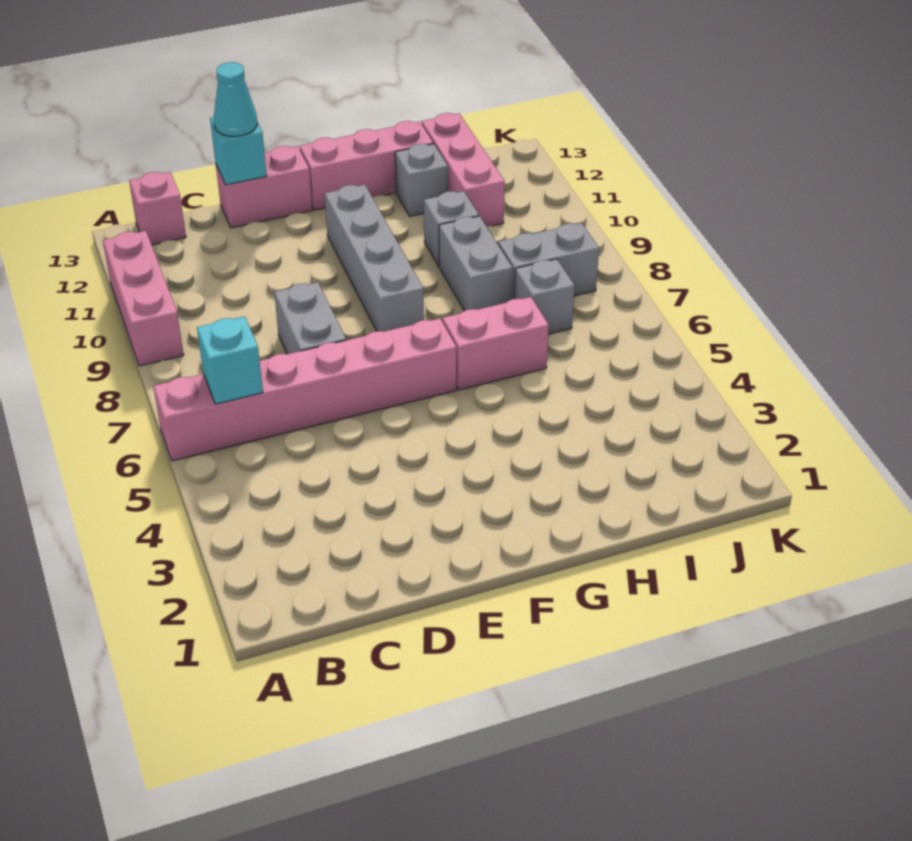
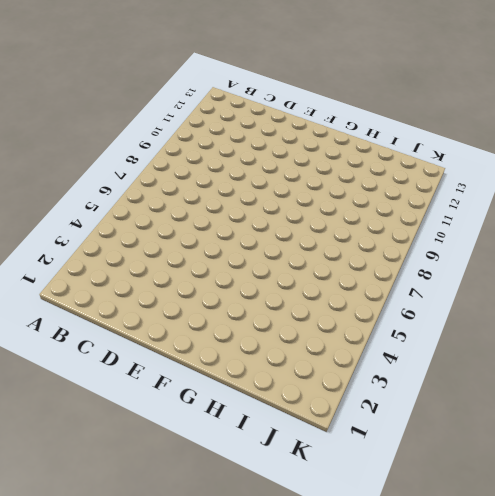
none -> pink brick A6:F6 level 1
none -> pink brick A9:A11 level 1
none -> pink brick B13 level 1

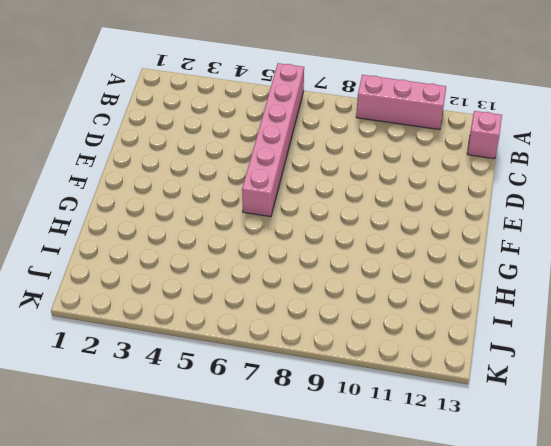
none -> grey brick D7:D8 level 1
none -> pink brick D13:E13 level 1
none -> grey brick F8:F11 level 1

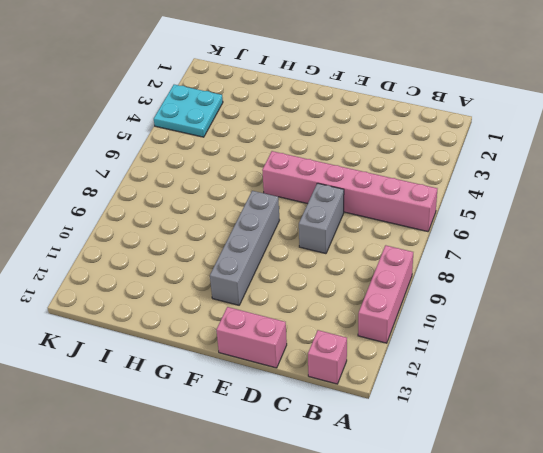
cyan plate J3:K4 level 1 -> none
none -> pink brick F13:H13 level 1
none -> pink brick G6:H6 level 1
none -> grey brick H8:H9 level 1

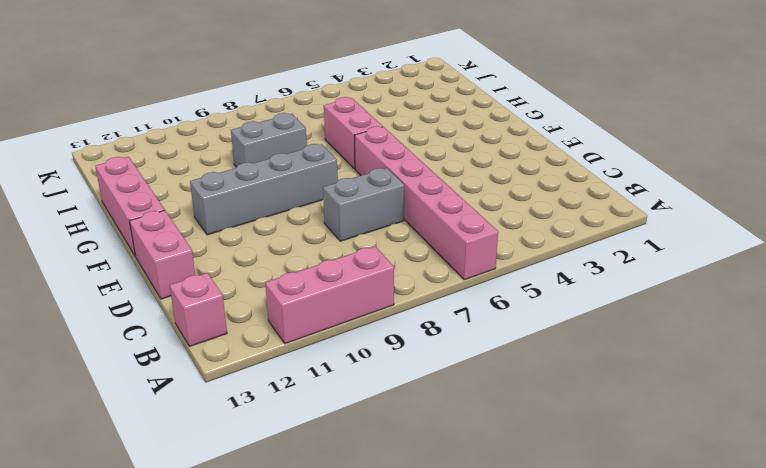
none -> grey brick H10 level 1
none -> grey brick H12 level 1
none -> grey brick I7 level 1

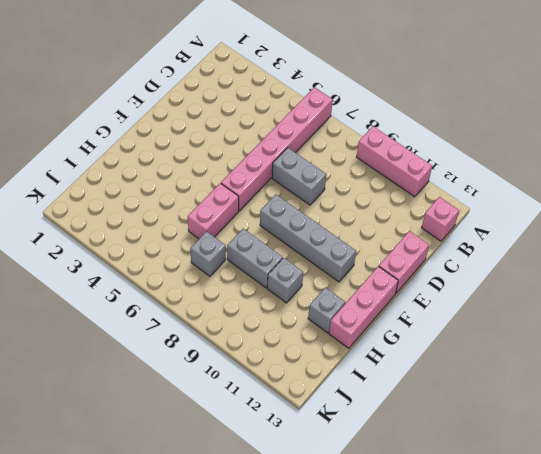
none -> grey brick I8:J8 level 1
none -> pink brick I11:I13 level 1
none -> cyan brick B6 level 2

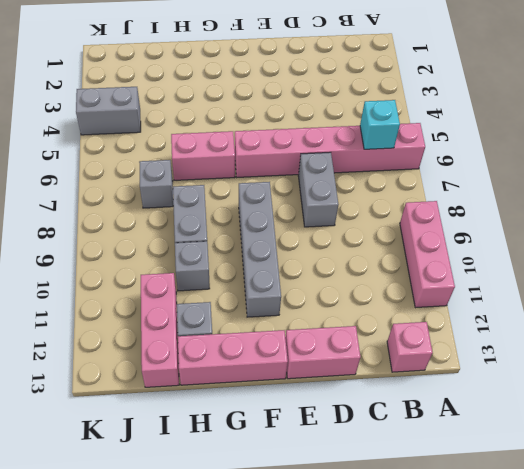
grey brick J4:K4 level 1 -> grey brick I8:J8 level 1
none -> cyan brick D13 level 2
none -> cyan cone D13 level 3

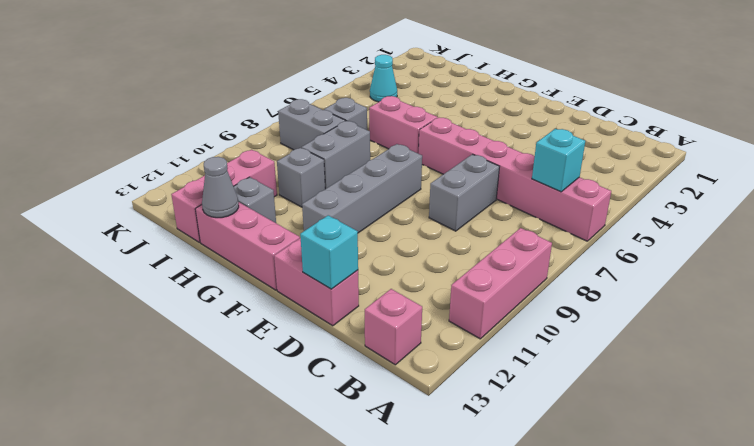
grey cone H13 level 2 -> none
cyan cone J4 level 1 -> cyan cone D13 level 3

